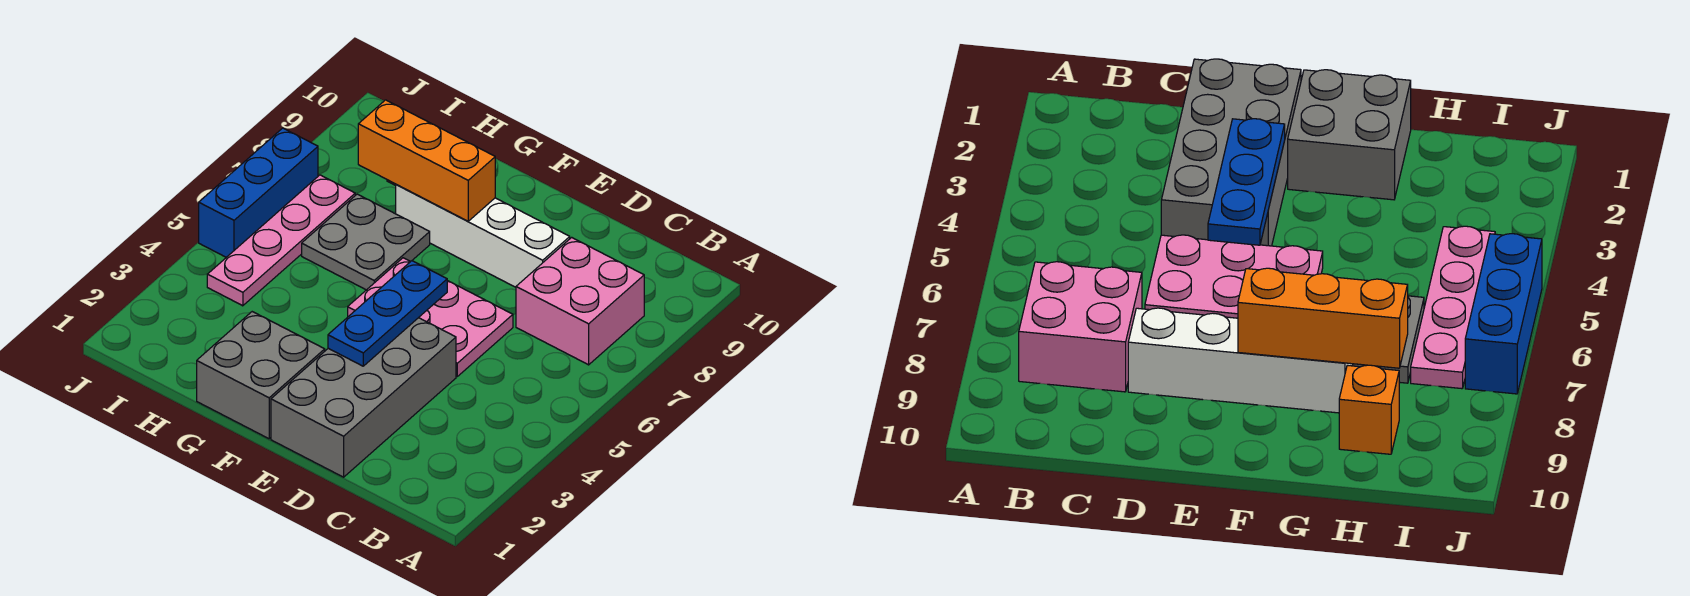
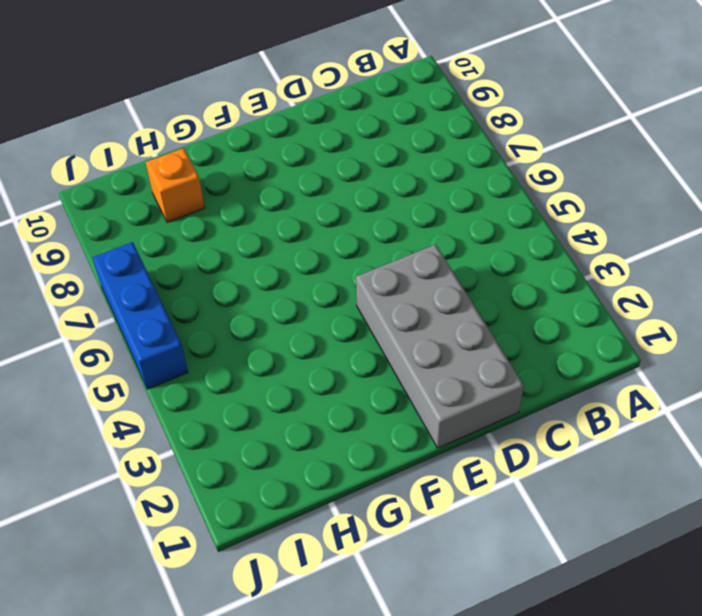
none -> pink brick B7:C8 level 1
none -> pink plate D5:F6 level 1

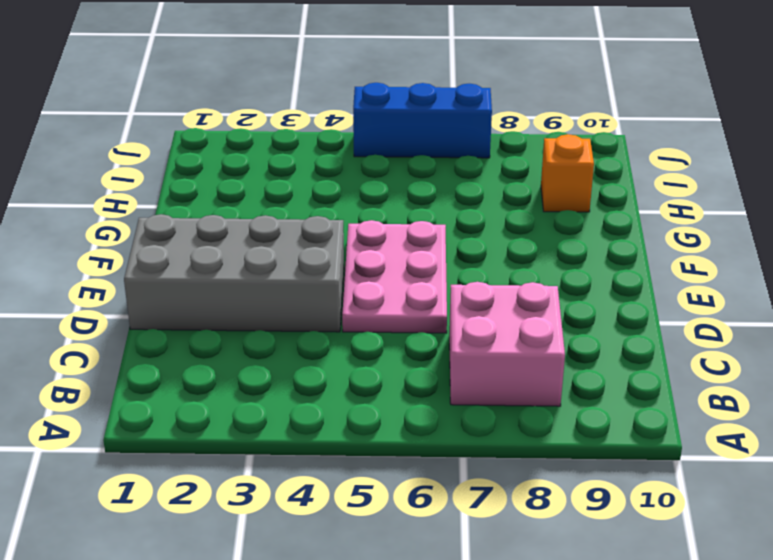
none -> white brick D8:G8 level 1
none -> grey brick F1:G2 level 1

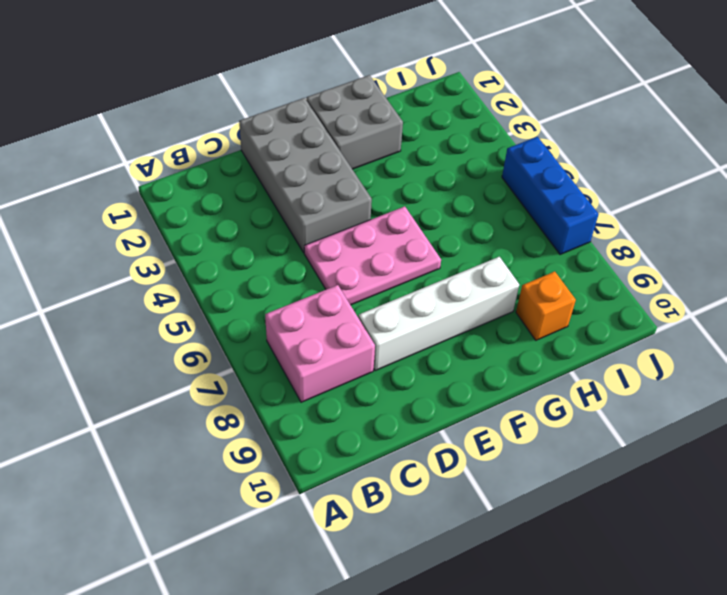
none -> grey plate G6:H7 level 1
none -> pink plate I4:I7 level 1

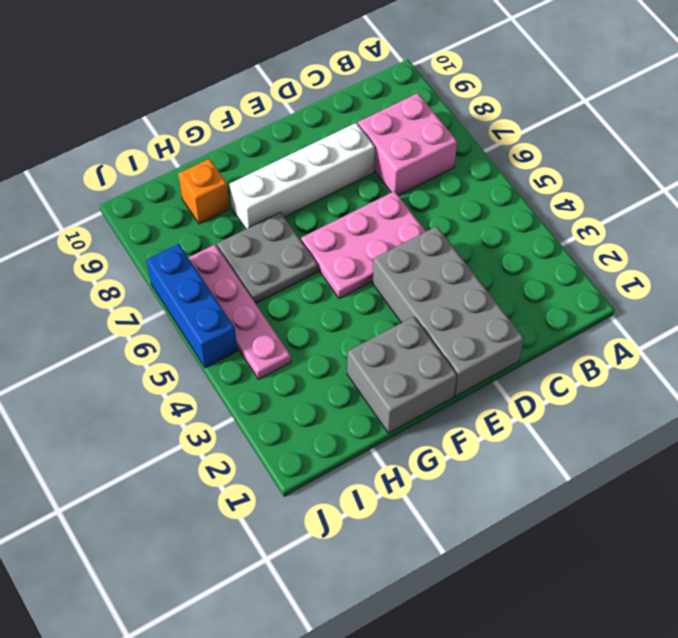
none -> blue plate E3:E5 level 2
none -> orange brick F8:H8 level 2

